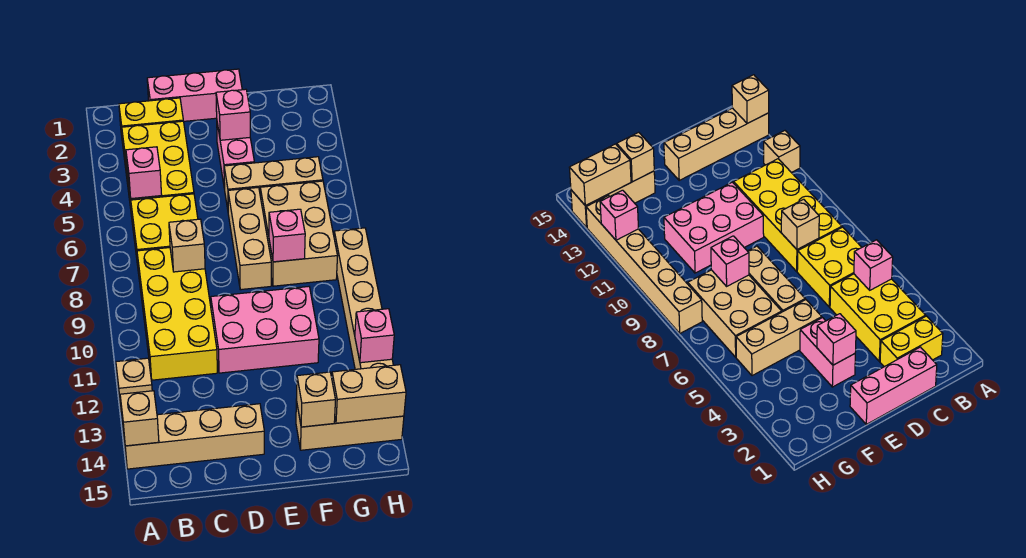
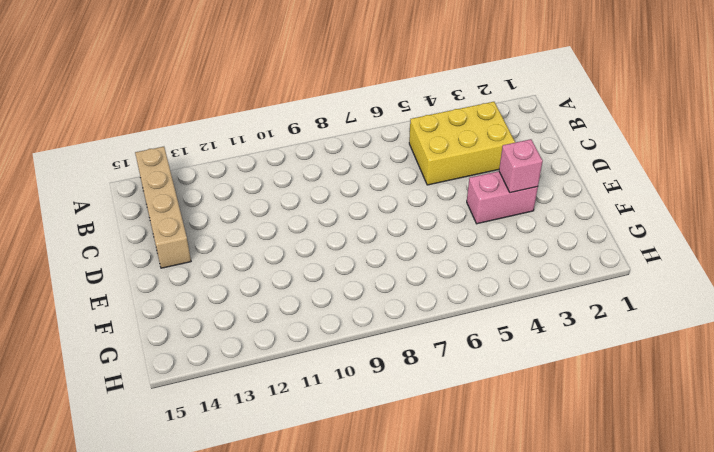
none -> tan brick A12 level 1
none -> yellow brick B2:C2 level 1
none -> yellow brick B6:C7 level 1

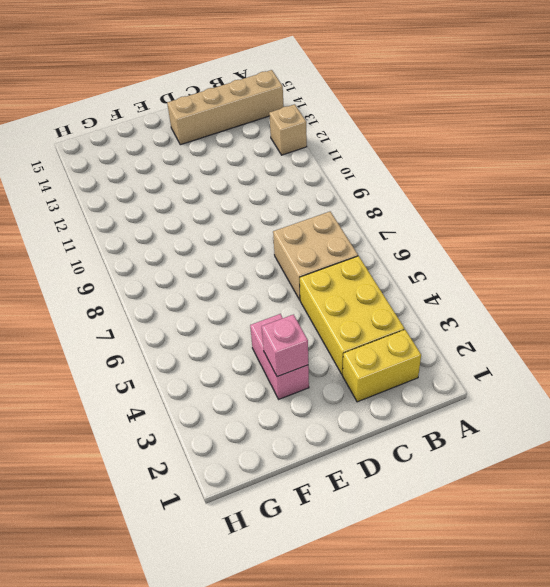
tan brick B6:C7 level 1 -> yellow brick B6:C7 level 1
none -> yellow brick B8:C11 level 1
none -> pink brick C1:E1 level 1
none -> pink brick D10:F11 level 1

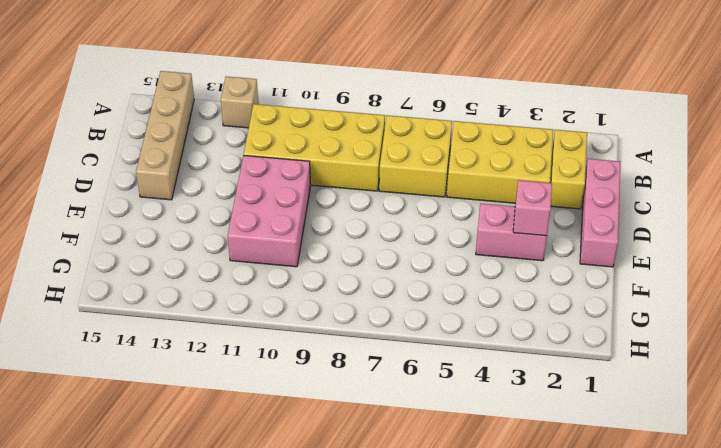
none -> tan brick E5:G5 level 1
none -> tan brick E6:E8 level 1
none -> tan brick F6:G8 level 1

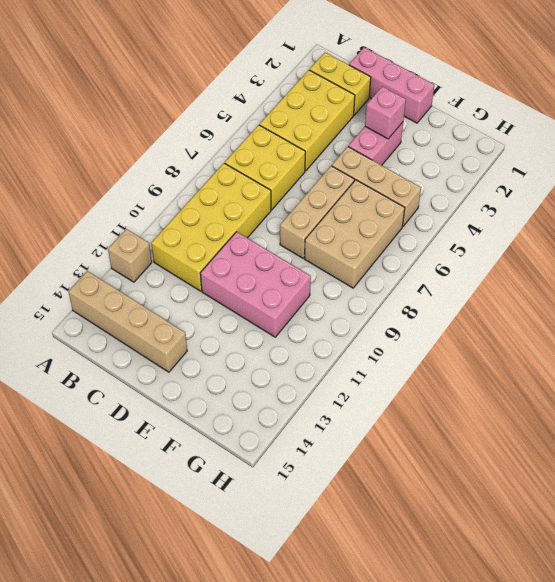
none -> tan brick F14:H14 level 1
none -> tan brick H8:H13 level 1
none -> tan brick A14 level 2

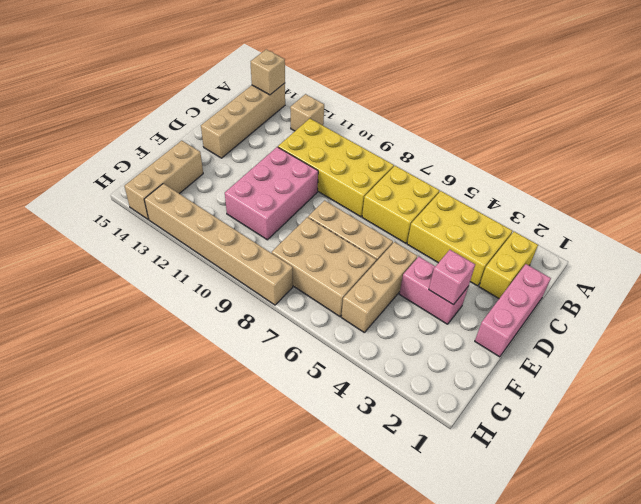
none -> pink brick B5 level 2
none -> tan brick C8 level 2
none -> pink brick F8 level 2

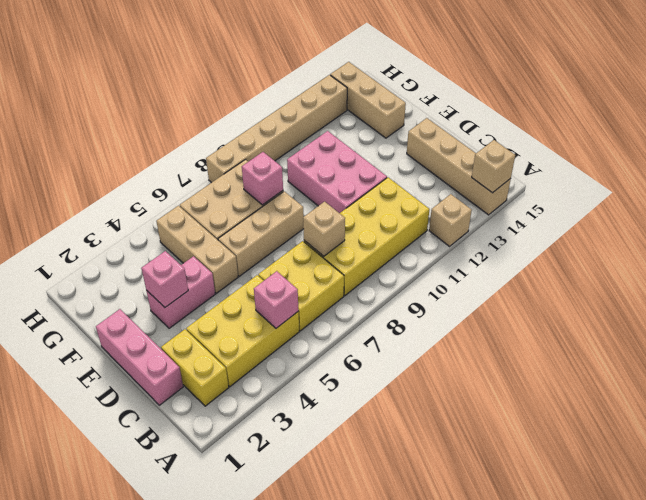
none -> tan brick F14 level 2
none -> tan brick G14:H14 level 2
none -> pink brick H12 level 2

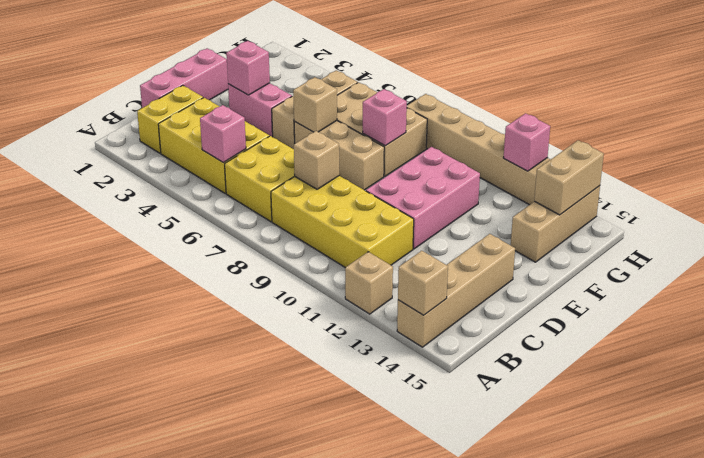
tan brick E6 level 2 -> tan brick F14 level 2

